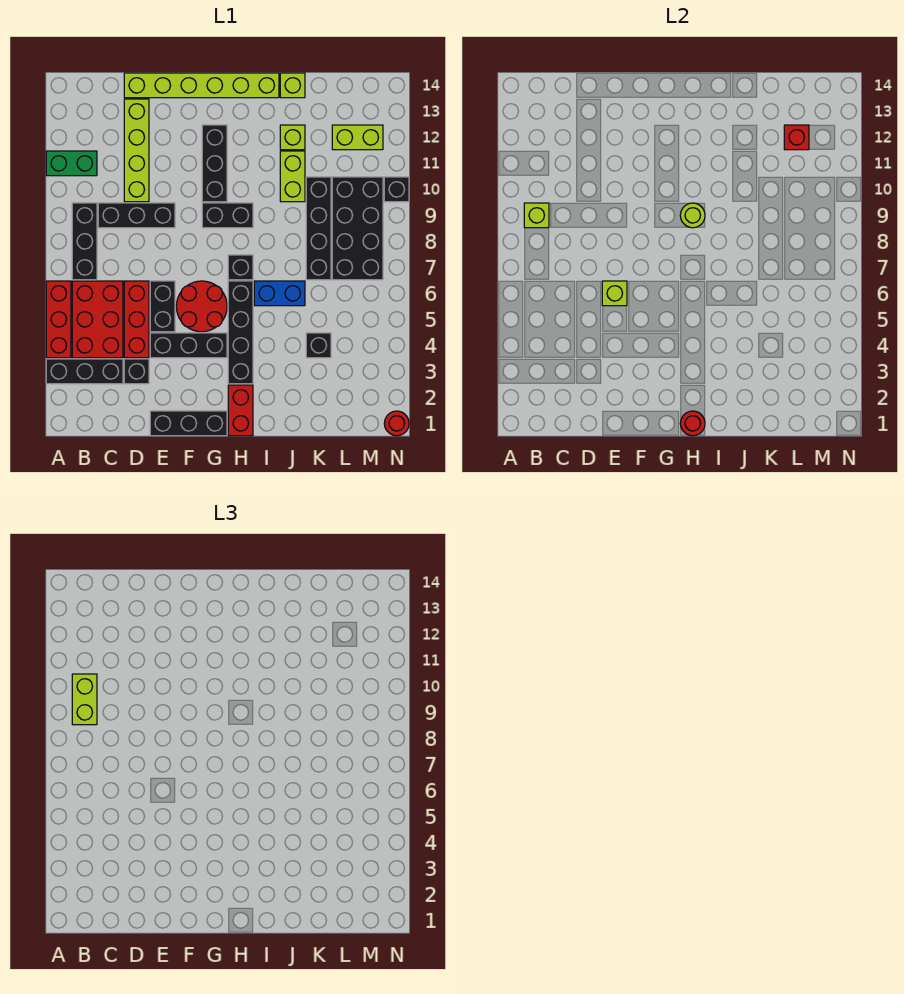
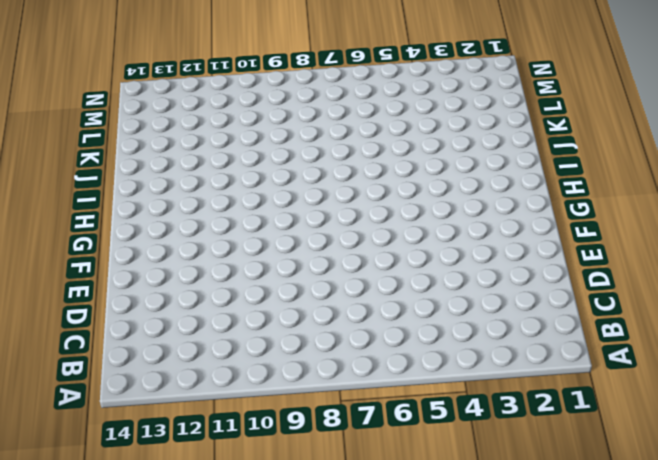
none -> black brick A3:C3 level 1
none -> red brick A4:A6 level 1
none -> green brick A11:B11 level 1
none -> red brick B4:C6 level 1

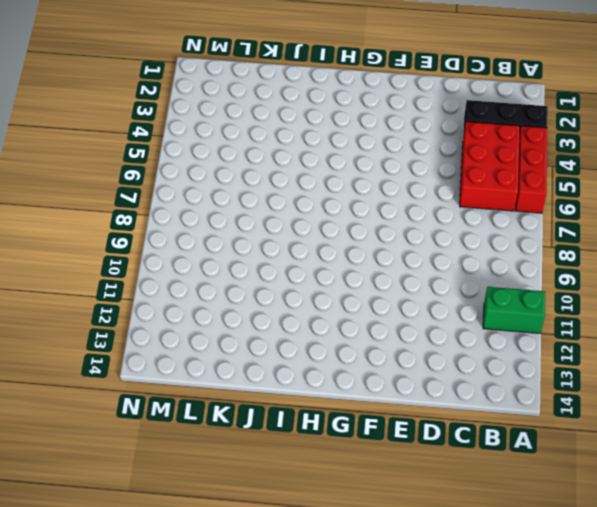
none -> black brick B7:B9 level 1
none -> black brick C9:E9 level 1
none -> black brick D3 level 1
none -> red brick D4:D6 level 1

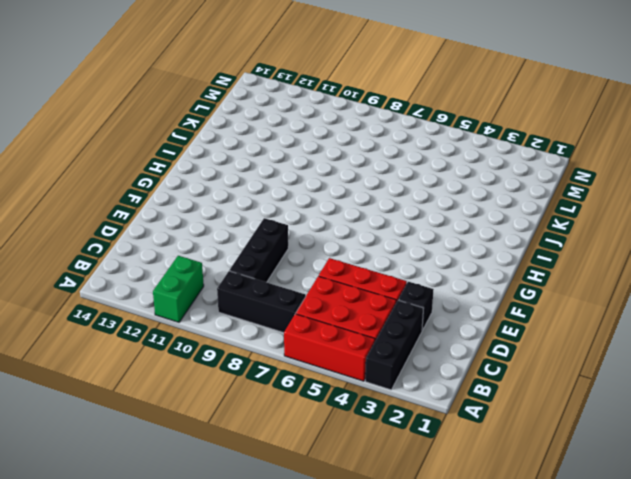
none -> lime brick D10:D13 level 1
none -> lime brick D14:I14 level 1
none -> black brick E1:G1 level 1
none -> black brick E4:G4 level 1

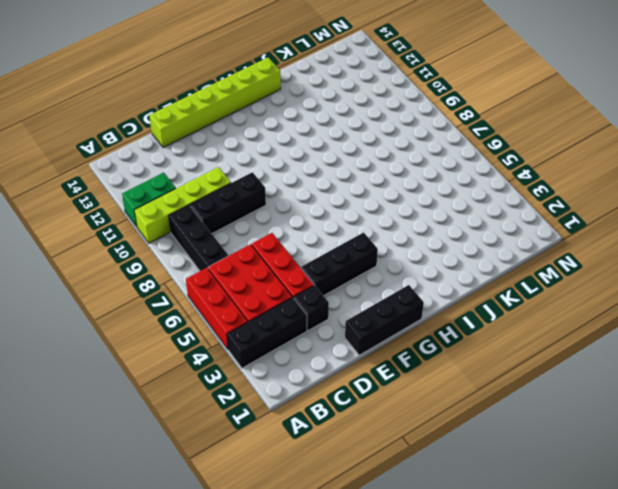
lime brick A10:D10 level 1 -> lime brick D10:D13 level 1
none -> black brick E5:E6 level 1
none -> red round brick F5:G6 level 1
none -> black brick G9:H9 level 1
none -> black brick G10:G12 level 1

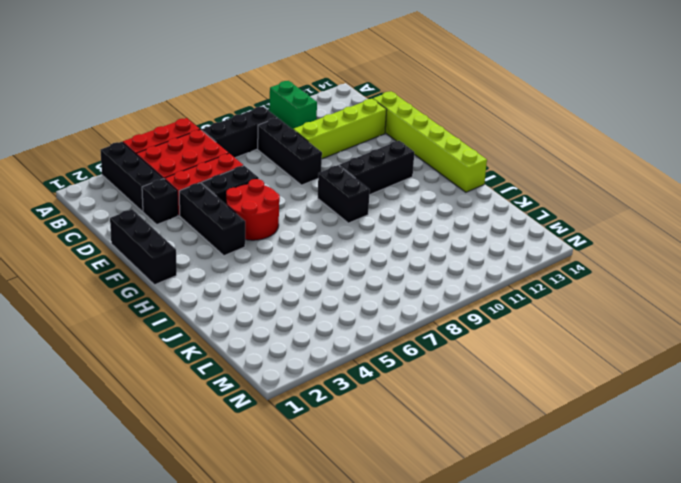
none -> red brick H1:H2 level 1
none -> black brick H3:H6 level 1
none -> black brick H7 level 1
none -> blue brick I6:J6 level 1

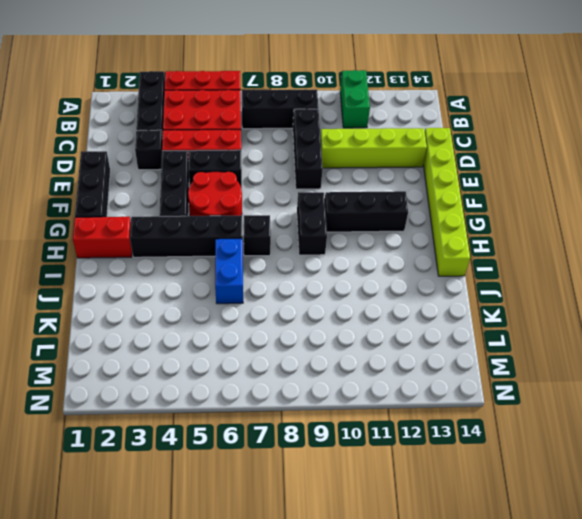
none -> lime brick J10:J11 level 1
none -> lime brick J12 level 1
none -> lime brick J14 level 1
none -> black brick K4 level 1

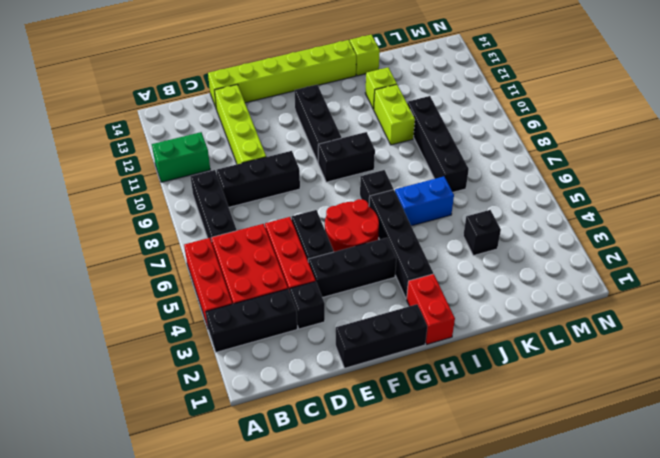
none -> black brick L7:M10 level 1
none -> lime brick L12:M12 level 1
none -> red round brick N1 level 1
none -> black brick N10 level 1

